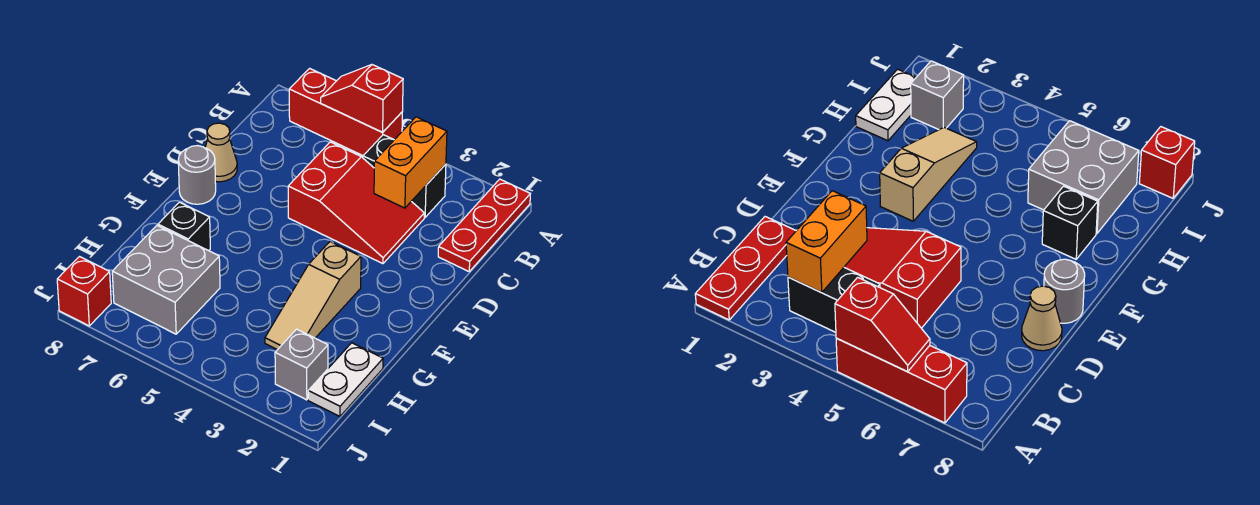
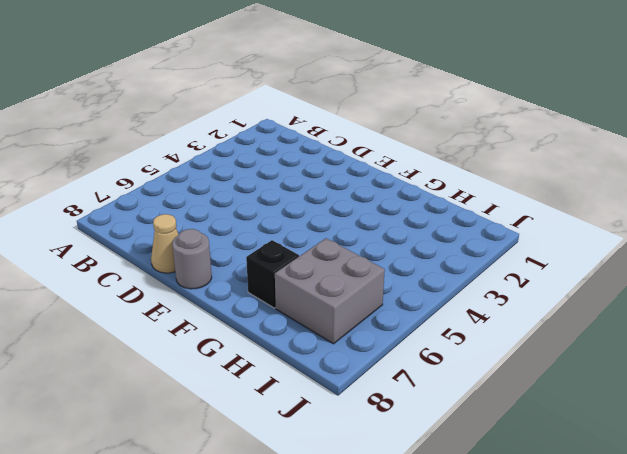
none -> red plate A1:C1 level 1
none -> red brick A5:A7 level 1
none -> black brick B3:B4 level 1

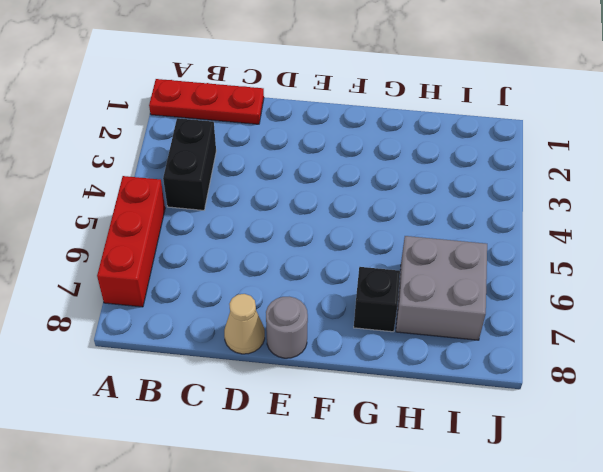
none -> red slope C3:D5 level 1 top 5
none -> tan slope F3:H3 level 1 top F
none -> white plate H1:I1 level 1

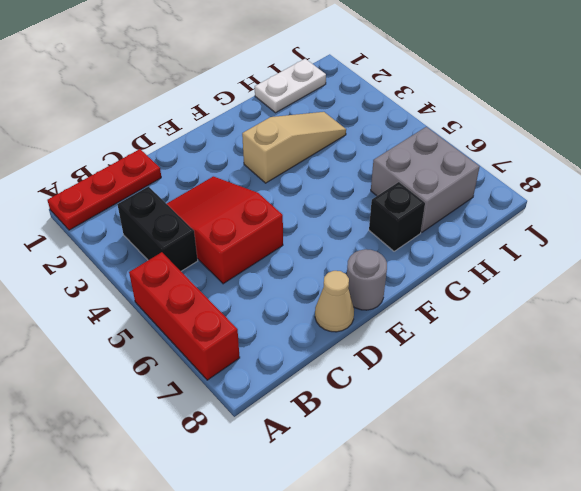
none -> grey brick I2 level 1
none -> red brick J8 level 1
none -> red slope A5:A6 level 2 top 5

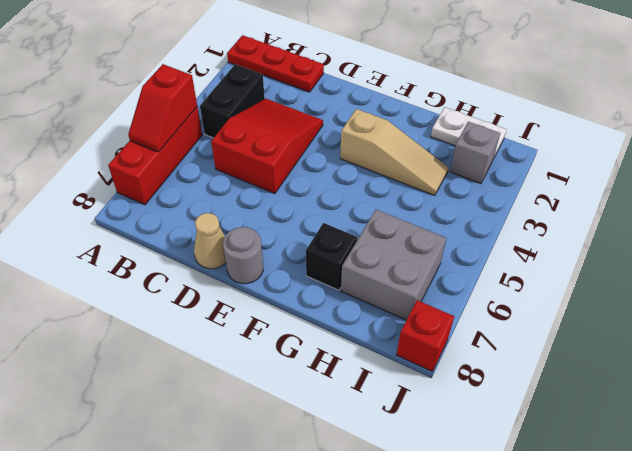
none -> orange brick B3:C3 level 2

